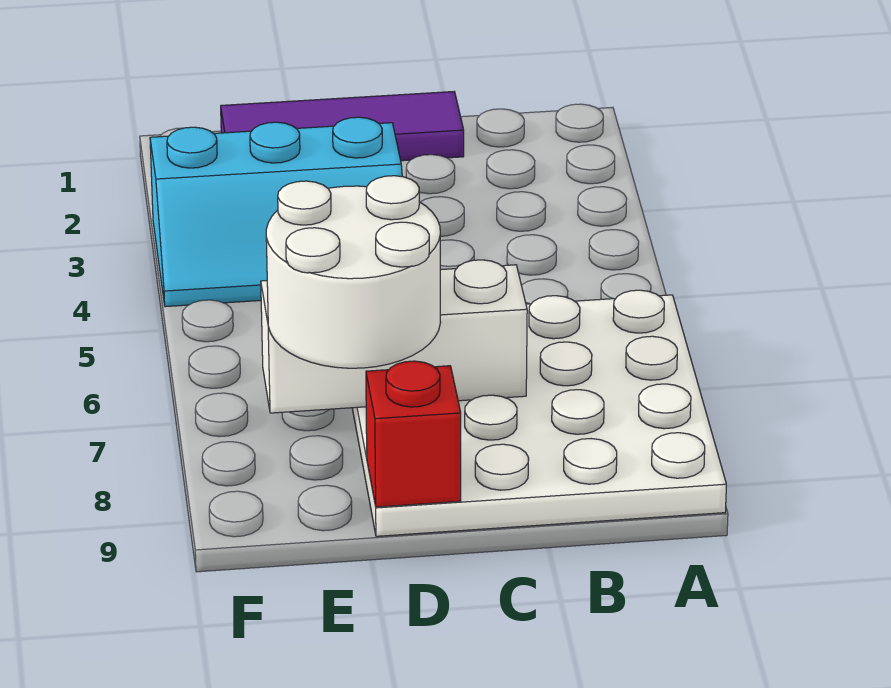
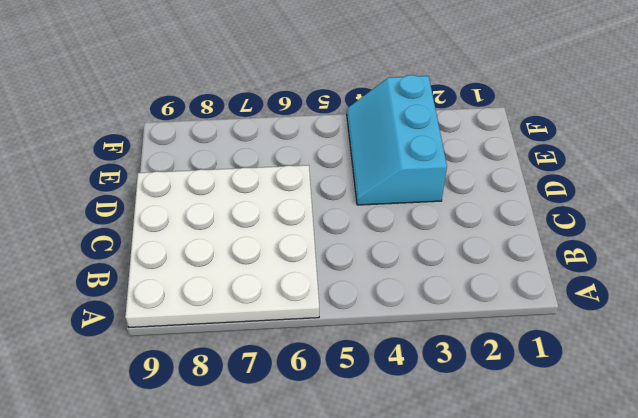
none -> purple tile C1:E1 level 1
none -> white brick C7:E7 level 2

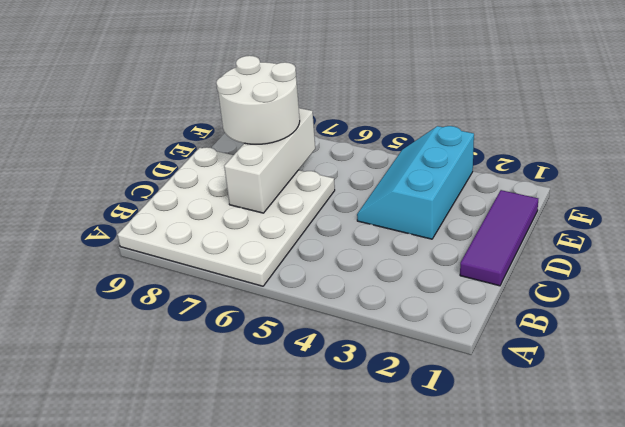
none -> red brick D9 level 2

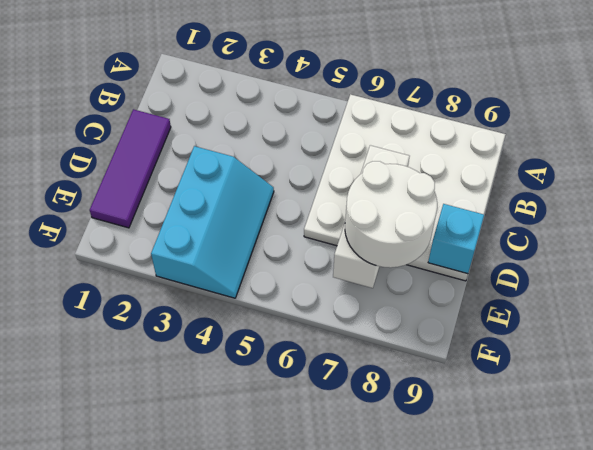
cyan brick D9 level 2 -> red brick D9 level 2

